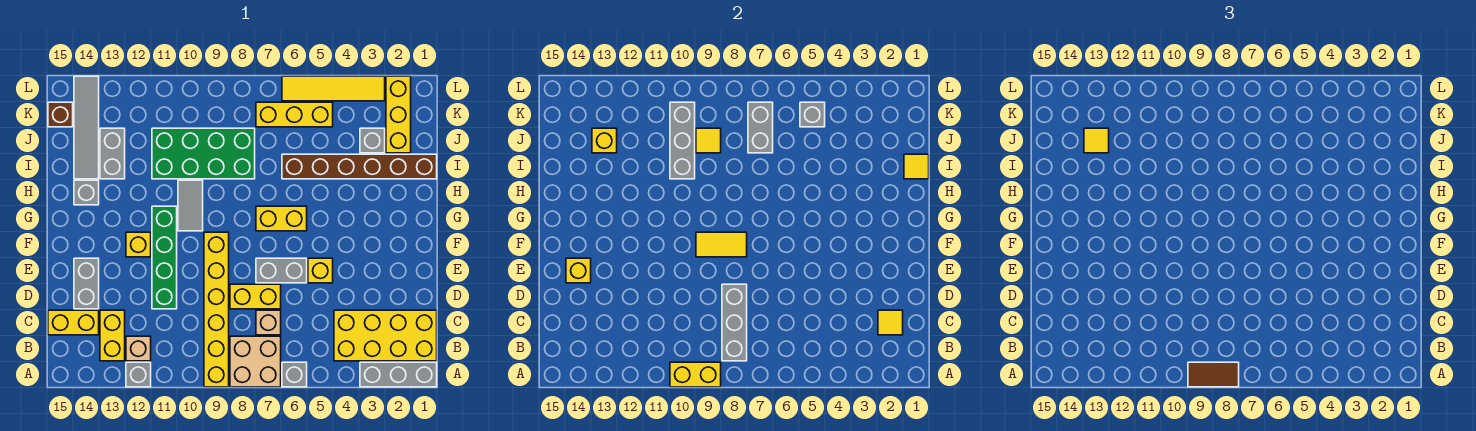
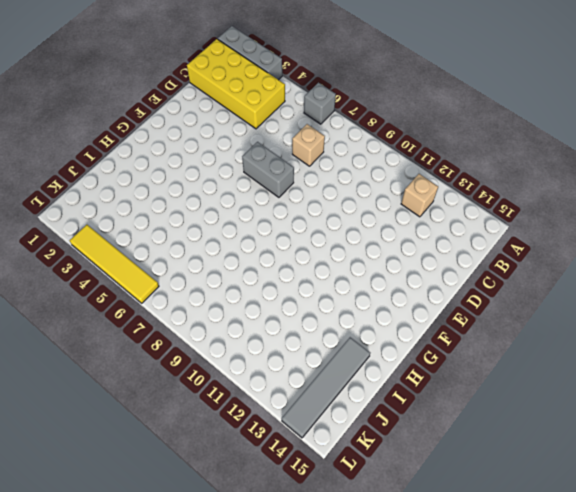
none -> tan brick A7:B8 level 1
none -> yellow brick A9:F9 level 1
none -> grey brick A12 level 1
none -> yellow brick B13:C13 level 1

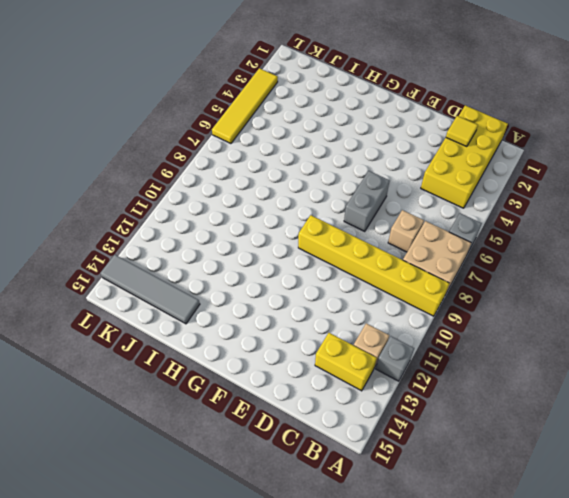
none -> grey brick A1:A3 level 1
none -> yellow brick C14:C15 level 1
none -> yellow brick D7:D8 level 1
none -> green brick D11:G11 level 1

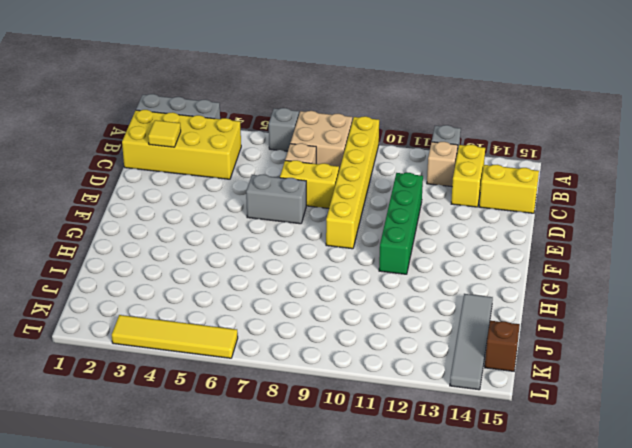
none -> grey brick D14:E14 level 1
none -> yellow brick E5 level 1
none -> yellow brick F12 level 1
none -> yellow brick G6:G7 level 1

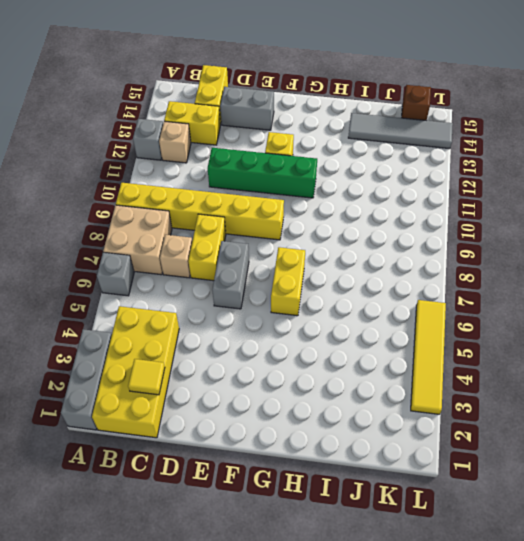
none -> yellow brick E5 level 1
none -> grey tile G10:H10 level 1
none -> grey brick H14 level 1
none -> brown brick I1:I6 level 1

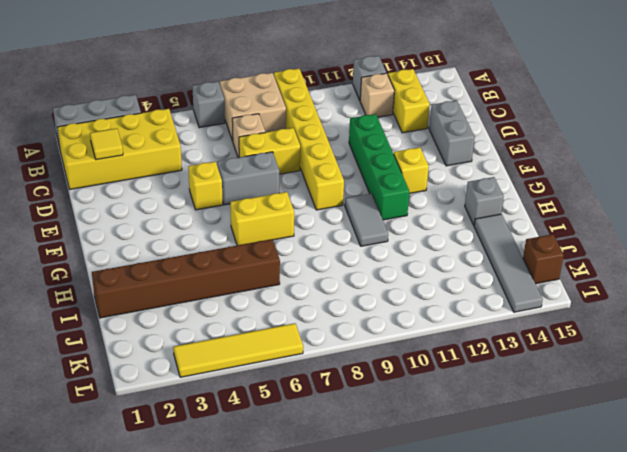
none -> yellow brick C14:C15 level 1
none -> green brick I8:J11 level 1
none -> grey brick I13:J13 level 1
none -> yellow brick J2:L2 level 1

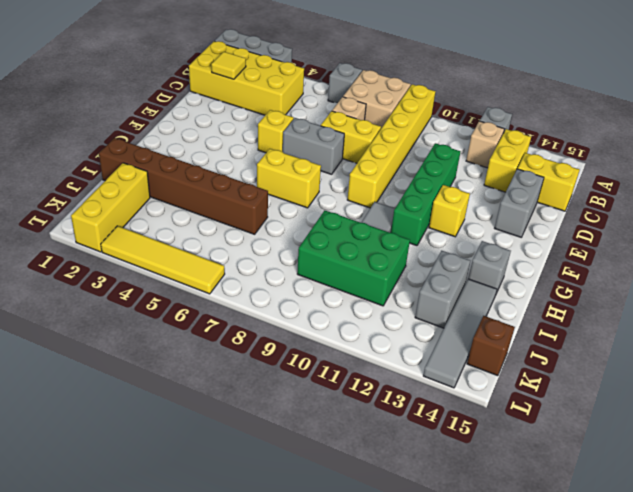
green brick I9:J11 level 1 -> green brick I8:J11 level 1
none -> grey brick J3 level 1
none -> yellow brick K5:K7 level 1
none -> yellow brick A9:A10 level 2
none -> grey brick B8:D8 level 2

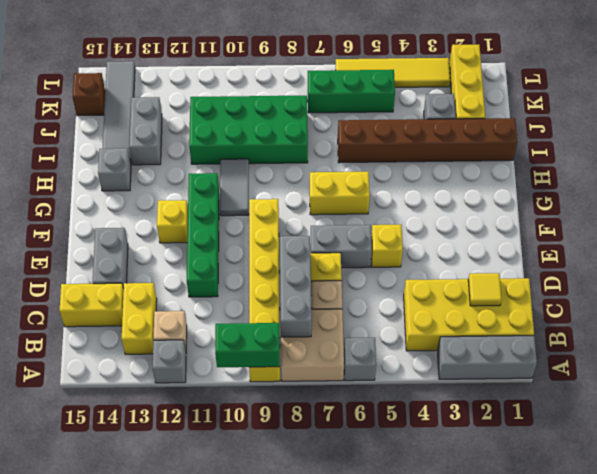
green brick A9:A10 level 2 -> yellow brick A9:A10 level 2
green brick K5:K7 level 1 -> yellow brick K5:K7 level 1
none -> yellow brick E14 level 2
none -> yellow tile F8:F9 level 2
none -> yellow tile I1 level 2
none -> grey brick I10:K10 level 2

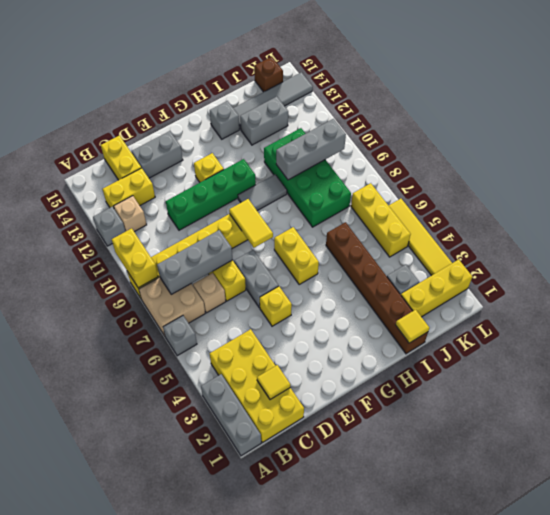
none -> yellow brick E14 level 2
none -> grey brick J7:K7 level 2
none -> yellow tile J9 level 2
none -> yellow brick J13 level 2

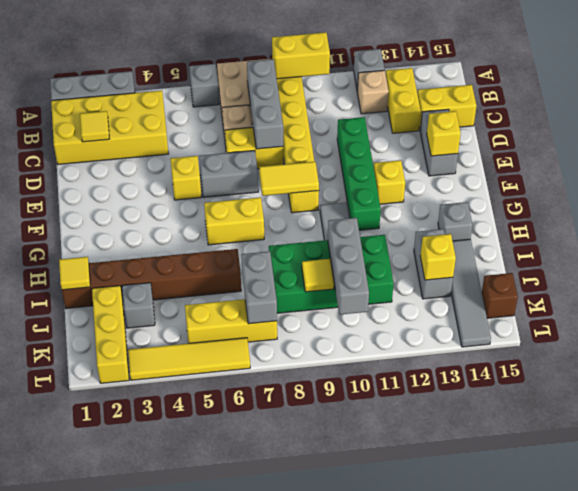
none -> grey brick K5 level 2
none -> brown tile A8:A9 level 3
none -> yellow tile J13 level 3

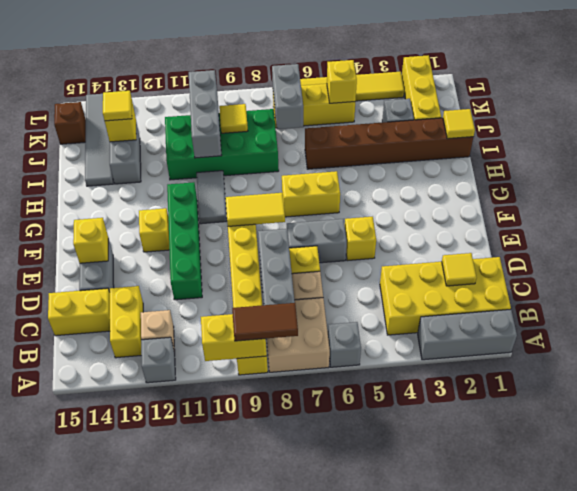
yellow brick K5 level 2 -> grey brick K5 level 2
none -> grey brick H14 level 1

